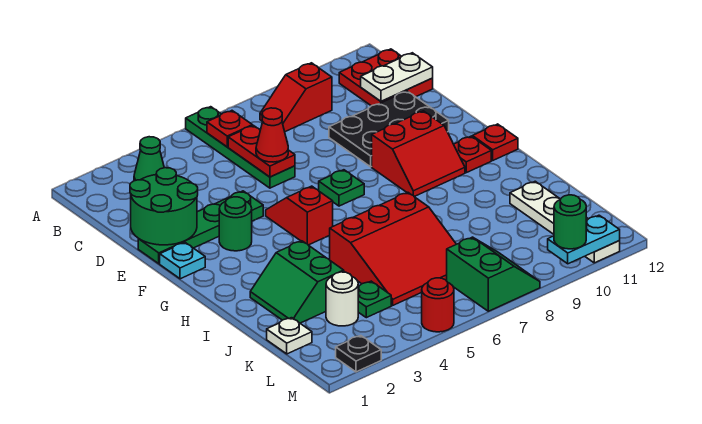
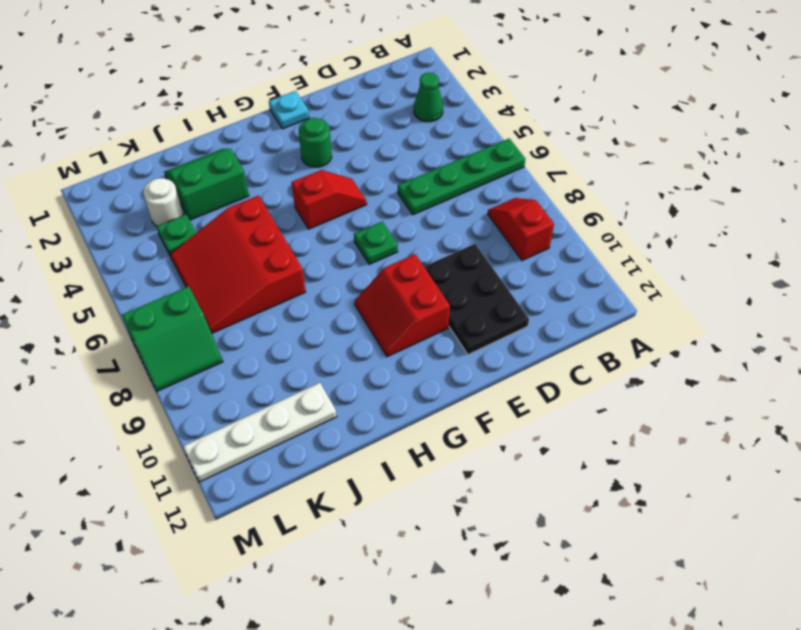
none -> red plate B11:C12 level 1
none -> green plate E1:E4 level 1
none -> red plate G11 level 1

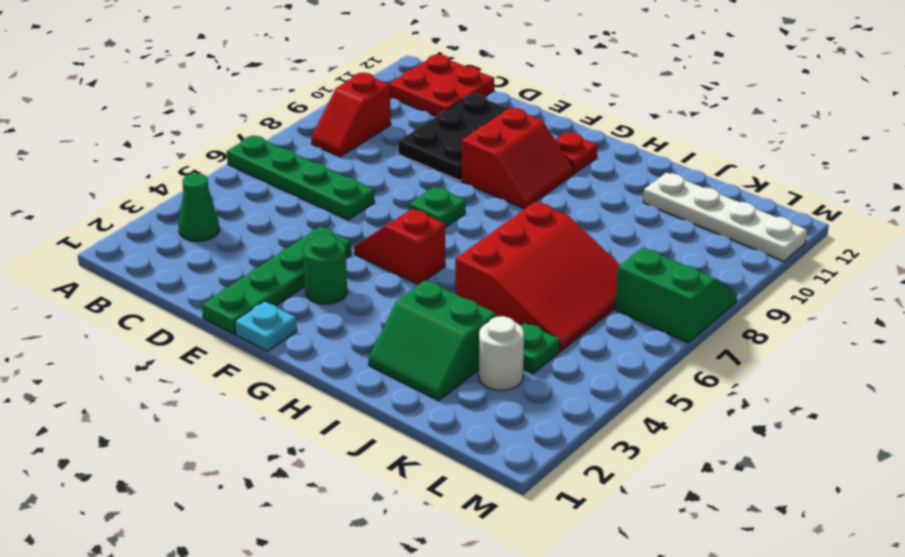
none -> red plate G12 level 1
none -> white plate K1 level 1
none -> black plate M2 level 1

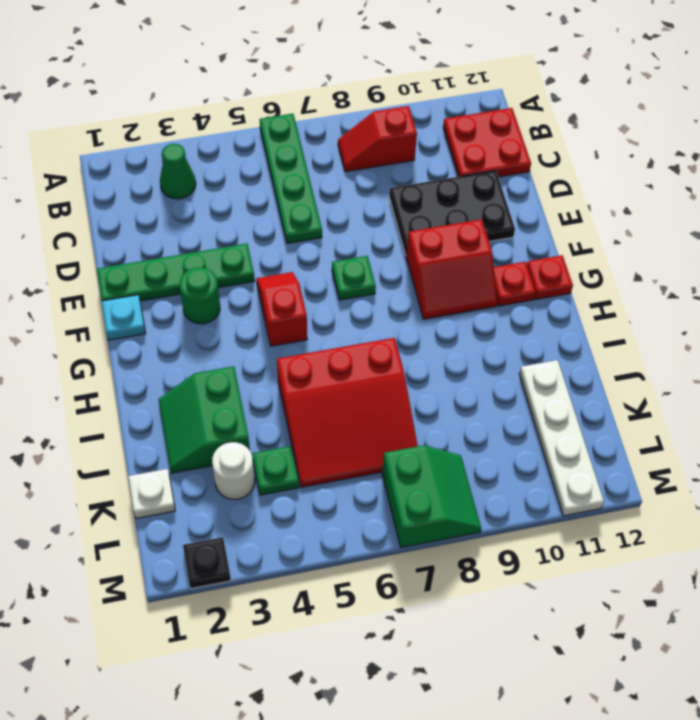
none -> red round brick M5 level 1
none -> red plate B6 level 2
none -> red plate C6:D6 level 2

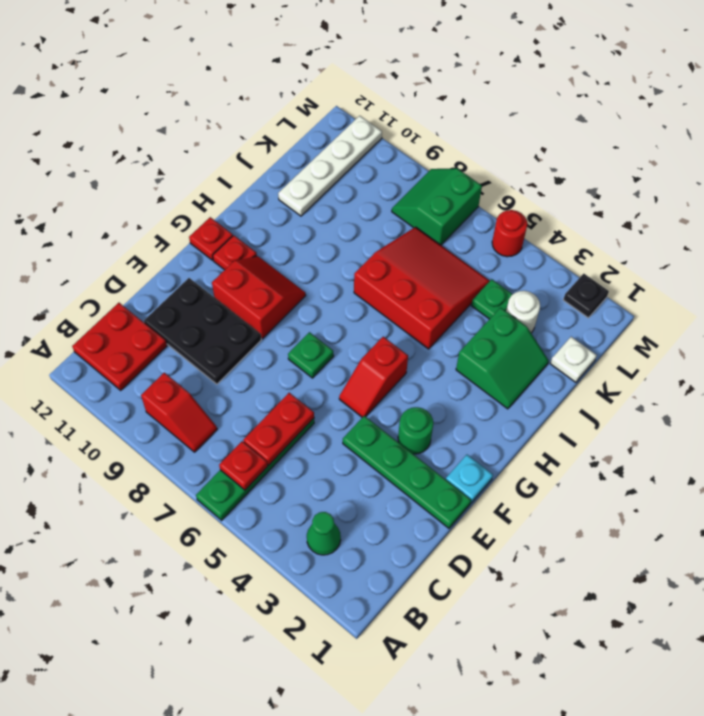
none -> white plate C11:C12 level 2
none -> green round brick D1:E2 level 2
none -> cyan plate M10:M11 level 2

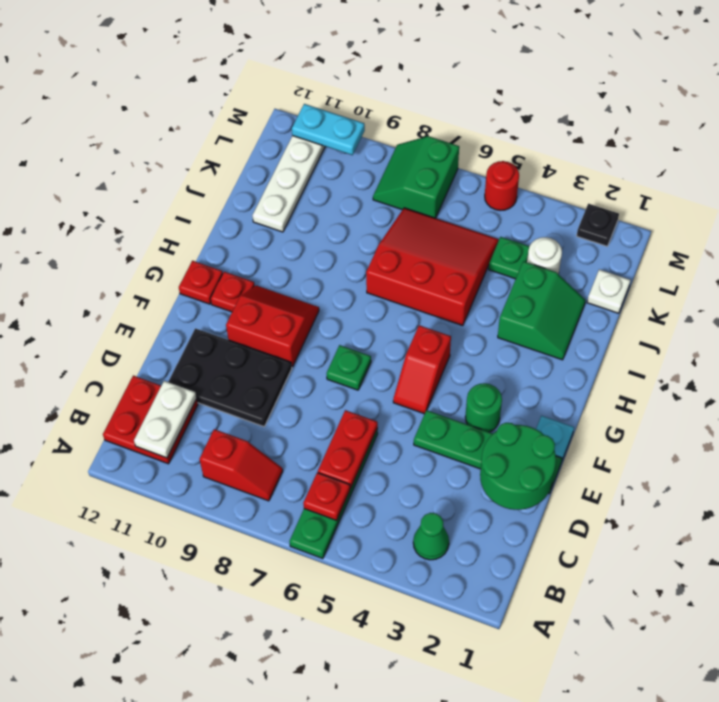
white plate B11:C11 level 2 -> white plate C11:C12 level 2
none -> red cone D6 level 3
none -> green round brick M10 level 3

